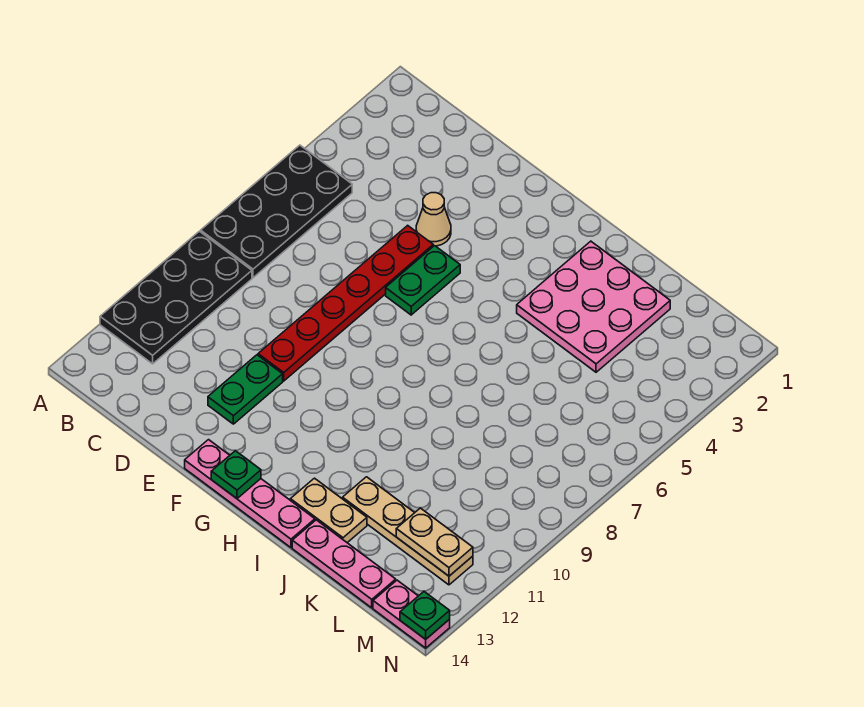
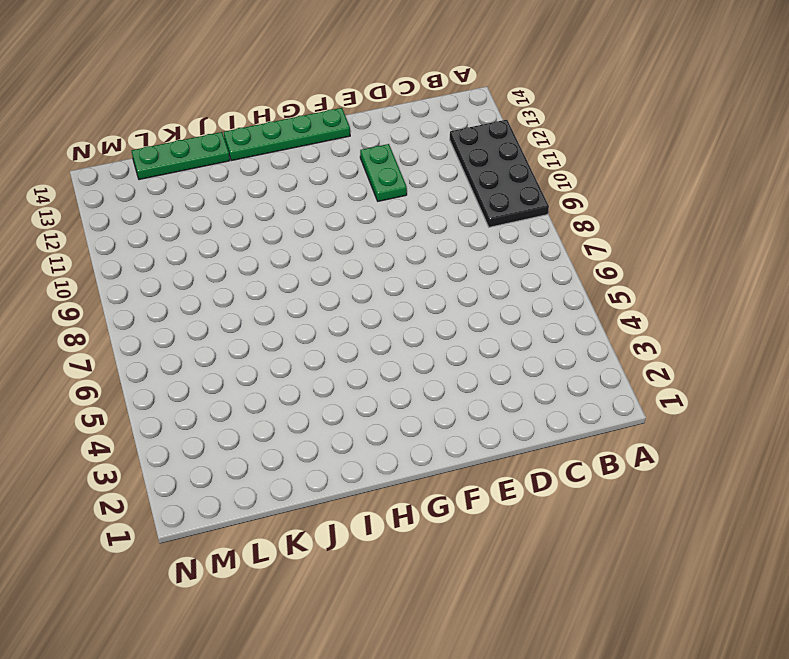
green plate F14:I14 level 1 -> pink plate F14:I14 level 1
green plate J14:L14 level 1 -> pink plate J14:L14 level 1
none -> black plate A5:B8 level 1
none -> tan cone E4 level 1
none -> red plate E5:E10 level 1

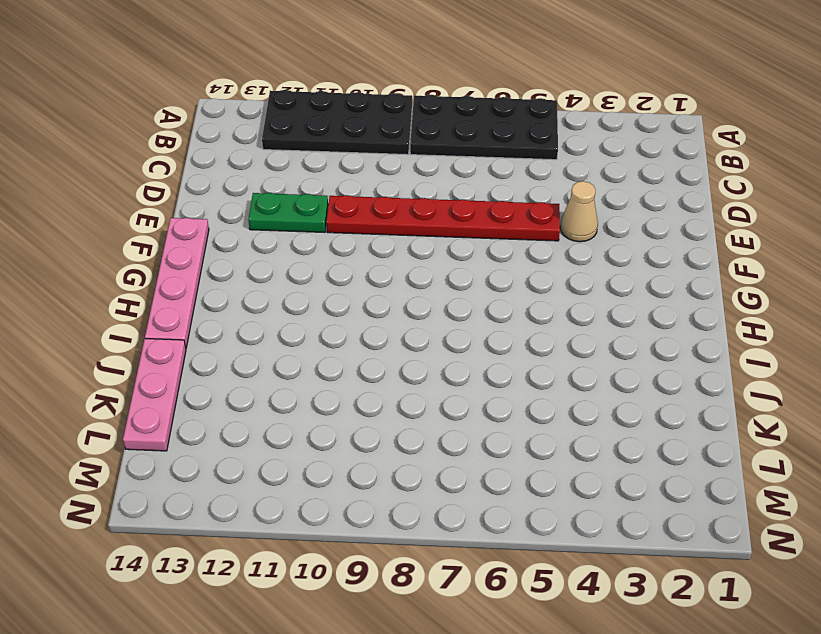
none -> green plate F5:F6 level 1
none -> pink plate I2:K4 level 1
none -> tan plate I13:J13 level 1

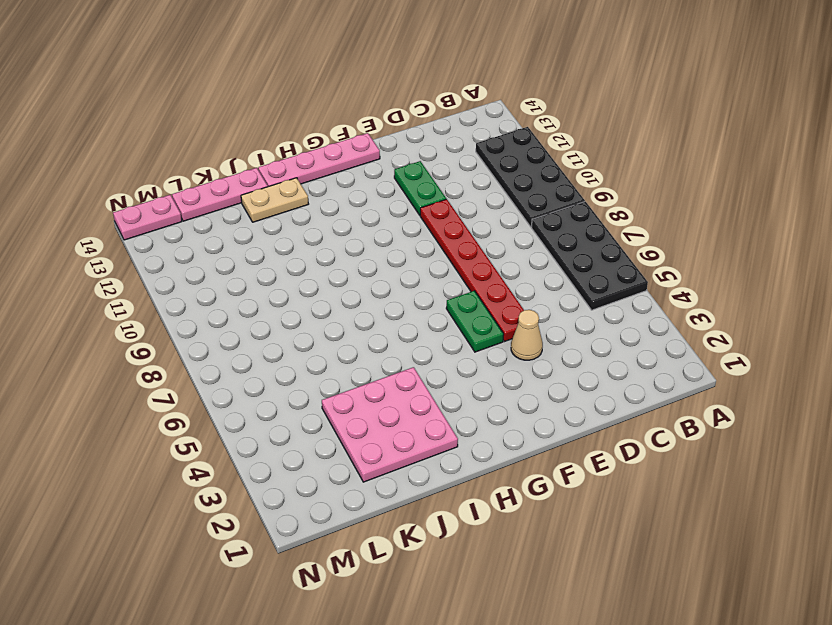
none -> tan plate J12:M12 level 1
none -> green plate G14 level 2
none -> tan plate L12:M12 level 2

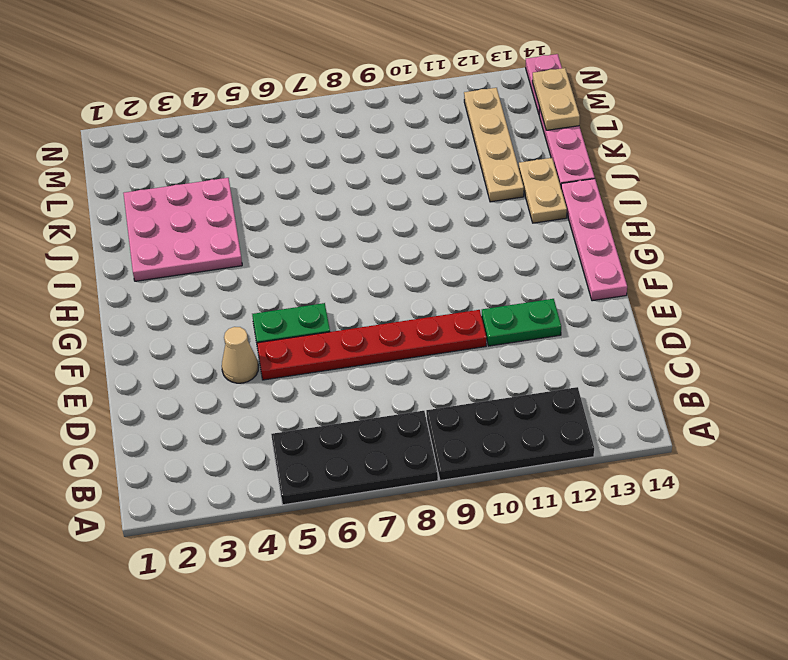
tan plate L14:M14 level 2 -> tan plate L12:M12 level 2
none -> green plate G14 level 2
none -> green plate N14 level 2

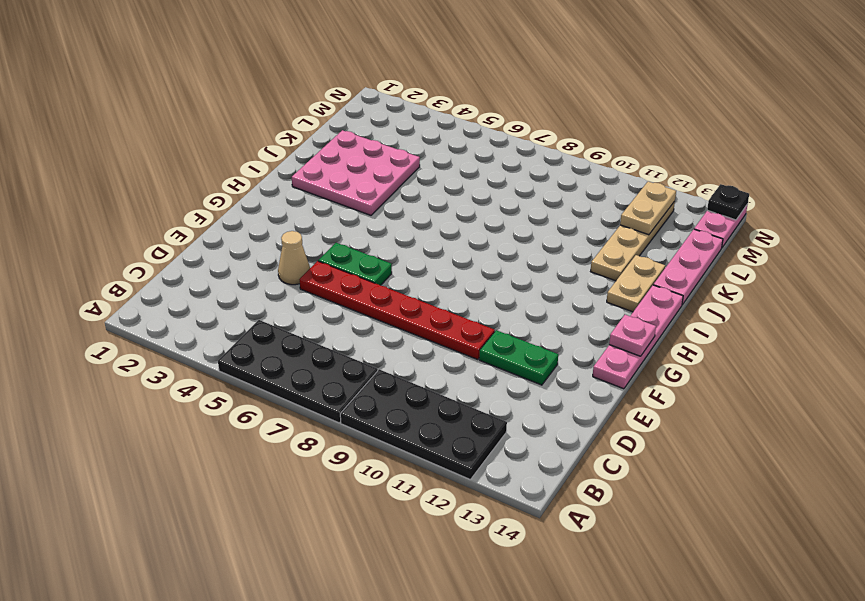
pink plate G14 level 2 -> green plate G14 level 2
black plate N14 level 2 -> green plate N14 level 2

